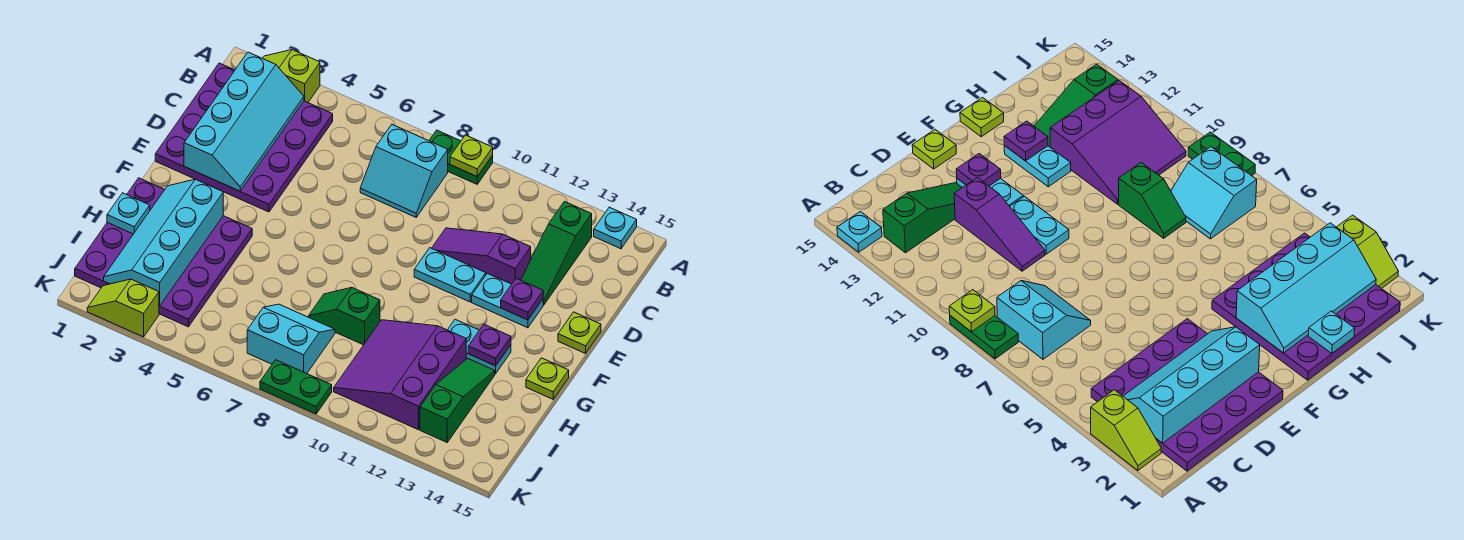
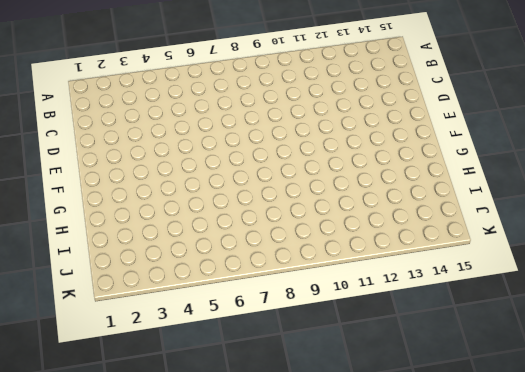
none -> lime slope A2:A3 level 1 top 3
none -> green plate A8:A9 level 1
none -> cyan plate A14 level 1

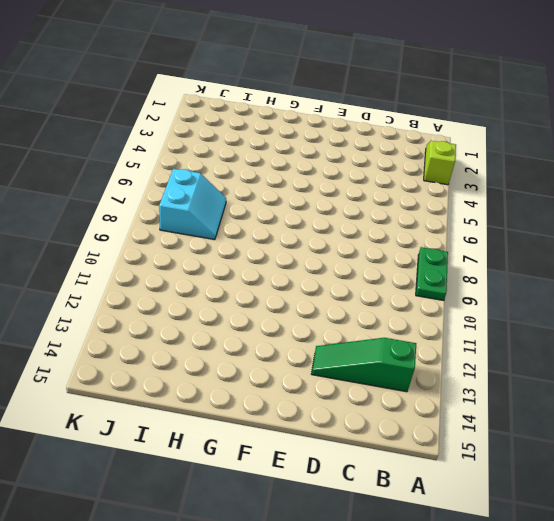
none -> cyan plate A14 level 1
none -> purple plate B1:E4 level 1
none -> cyan slope B7:C8 level 1 top B

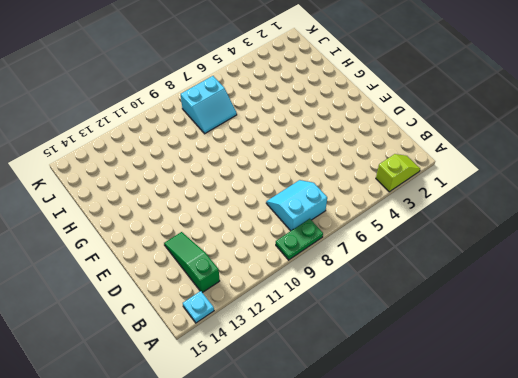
none -> purple plate B1:E4 level 1
none -> purple slope D10:D12 level 1 top 12
none -> cyan plate E10:E11 level 1

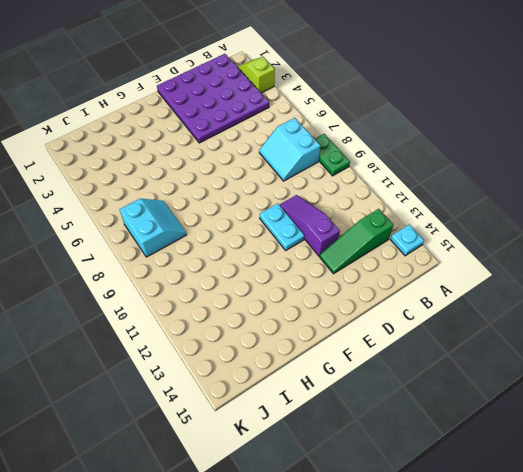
none -> cyan plate E12:E13 level 1
none -> lime plate E15 level 1
none -> purple plate G1:J4 level 1

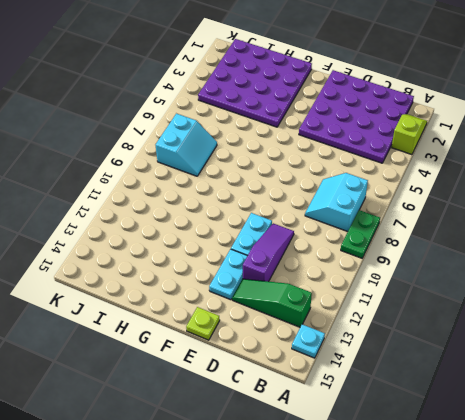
none -> cyan plate G12:G13 level 1
none -> lime plate G15 level 1
none -> green slope H8:H9 level 1 top 9

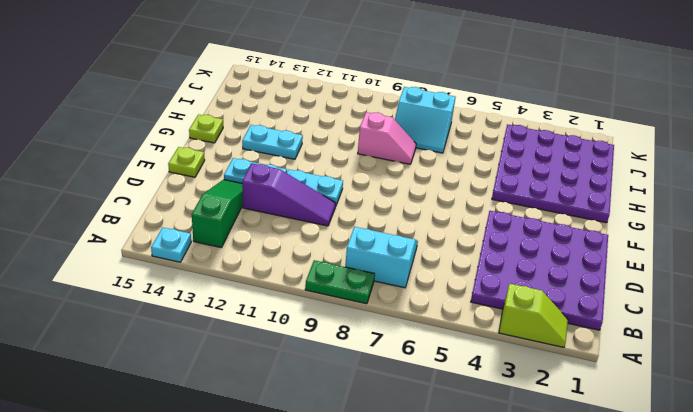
pink slope H8:H9 level 1 top 9 -> green slope H8:H9 level 1 top 9
none -> purple slope H10:J12 level 1 top 12
none -> green slope H13:J13 level 1 top J
none -> lime slope K2:K3 level 1 top 3

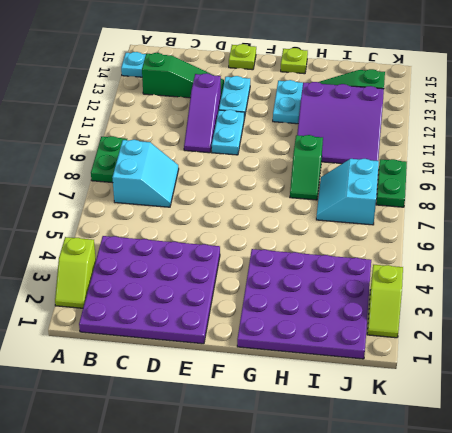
none -> lime plate A9 level 2
none -> cyan slope B2:E3 level 2 top 2
none -> purple plate E13 level 2

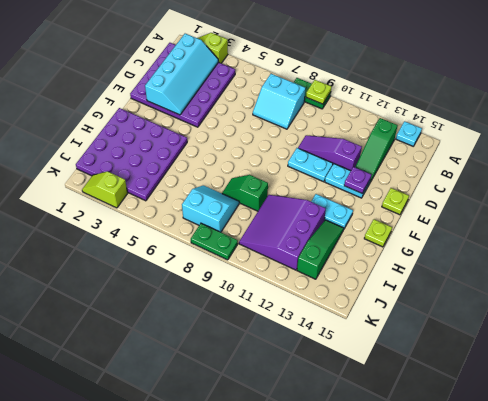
none -> cyan slope G2:J3 level 2 top 3
none -> purple plate G13 level 2
none -> cyan plate H1 level 2

